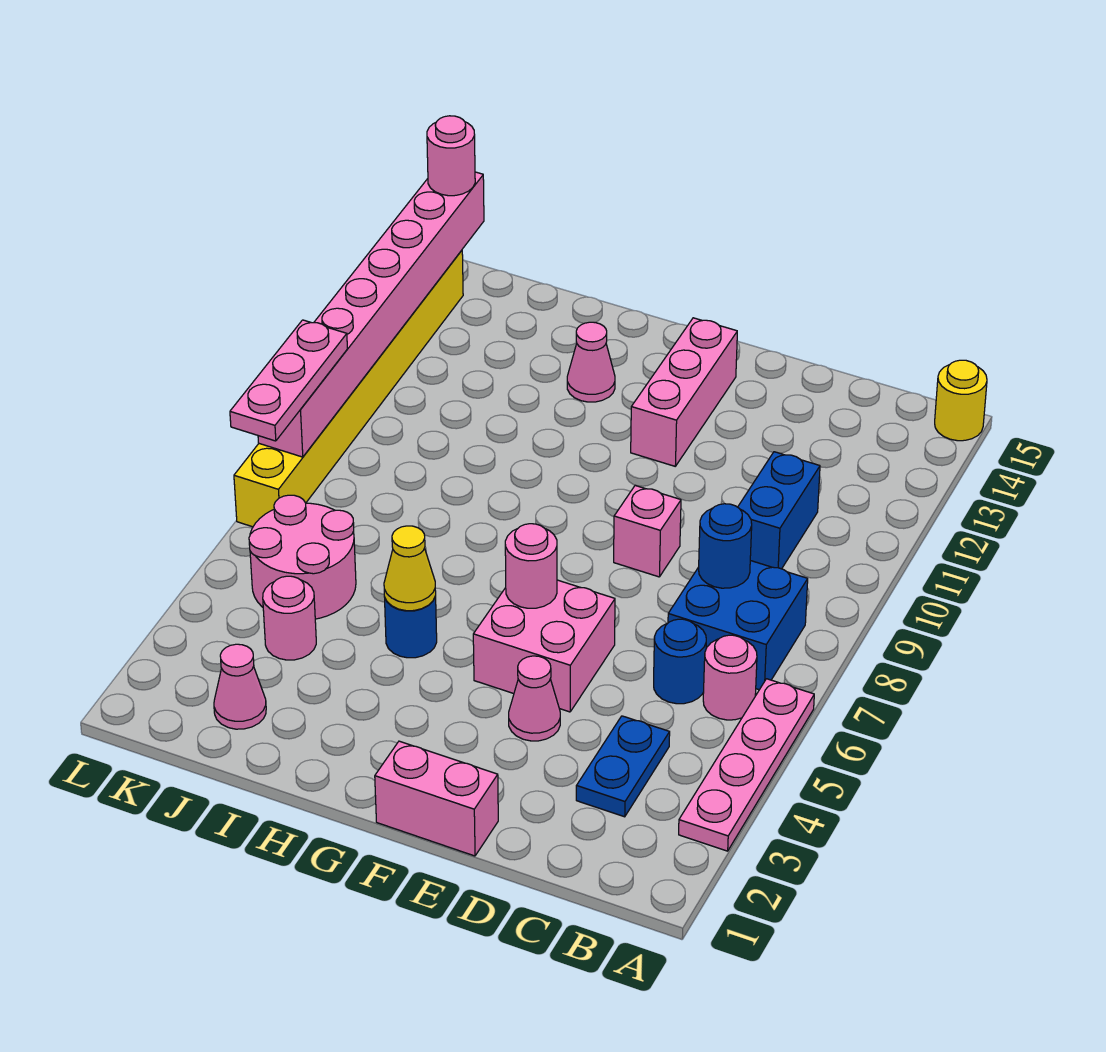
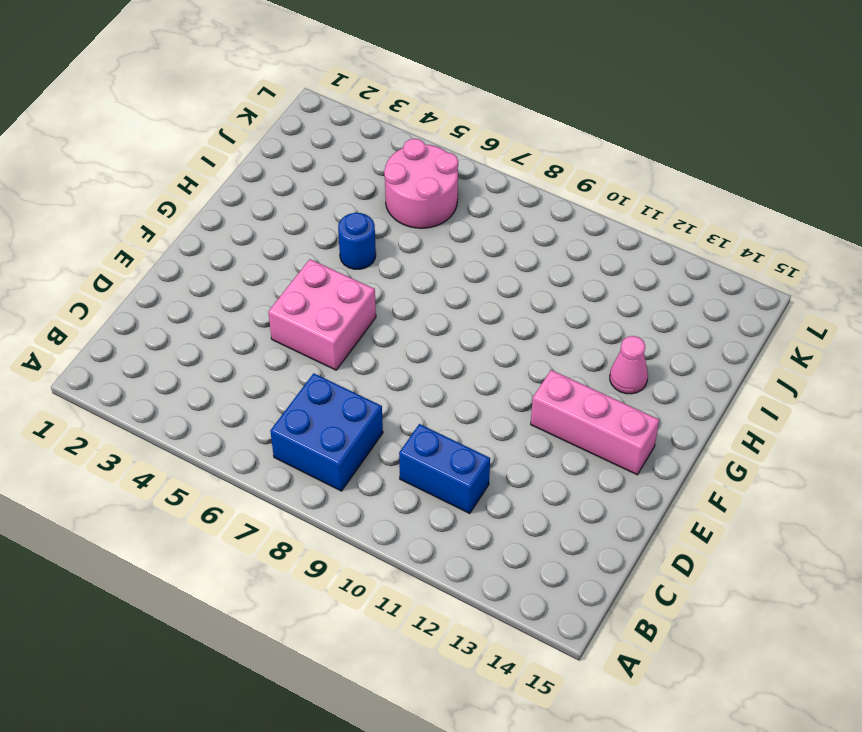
none -> pink plate A3:A6 level 1
none -> yellow round brick A15 level 1
none -> pink round brick B6 level 1

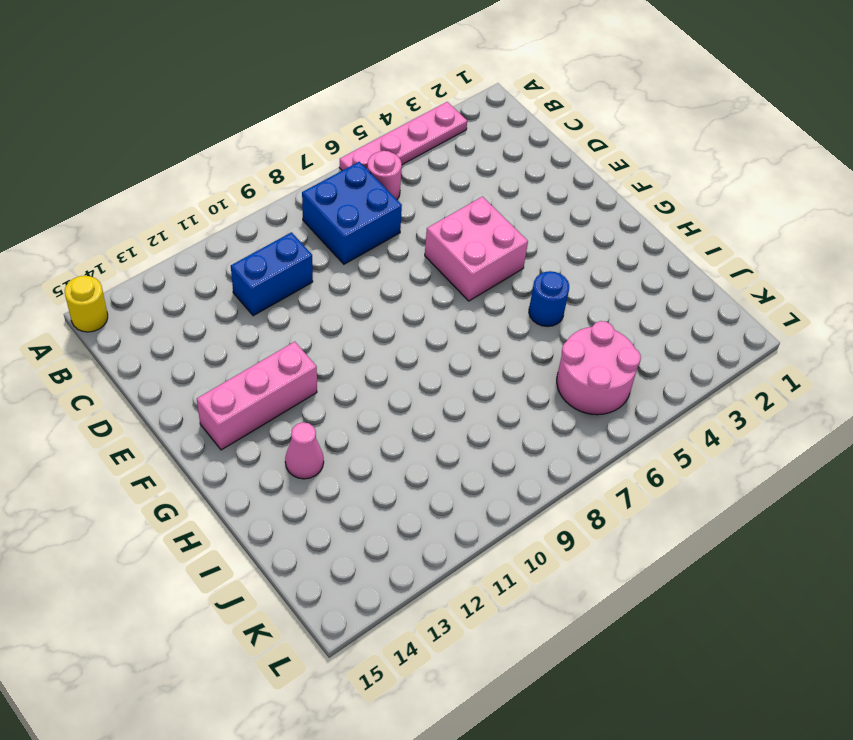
none -> blue plate C3:C4 level 1
none -> blue round brick C6 level 1
none -> pink brick E1:F1 level 1

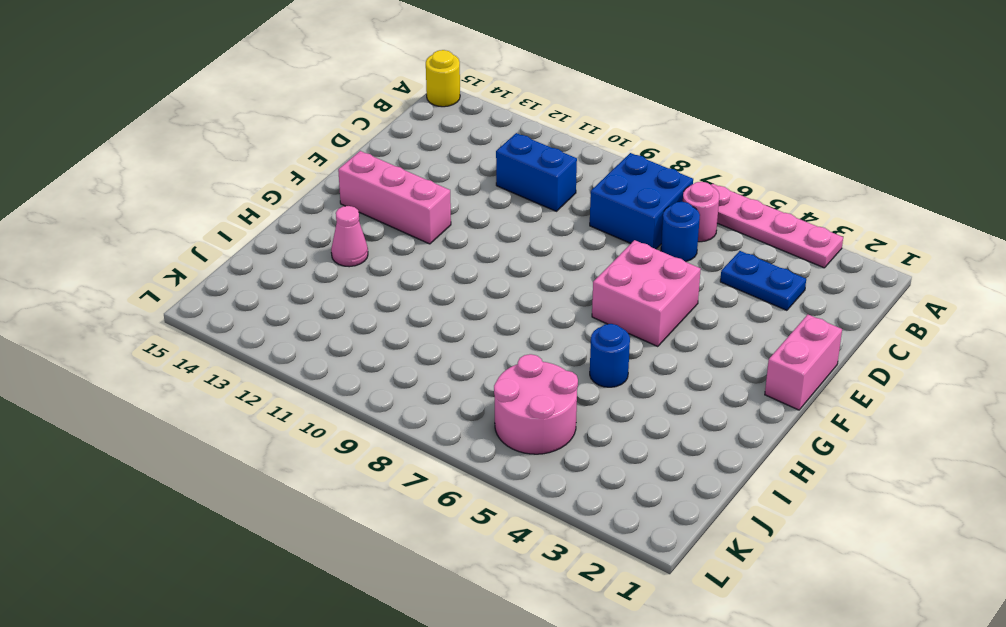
none -> pink cone E4 level 1
none -> pink brick E9 level 1
none -> pink cone J2 level 1

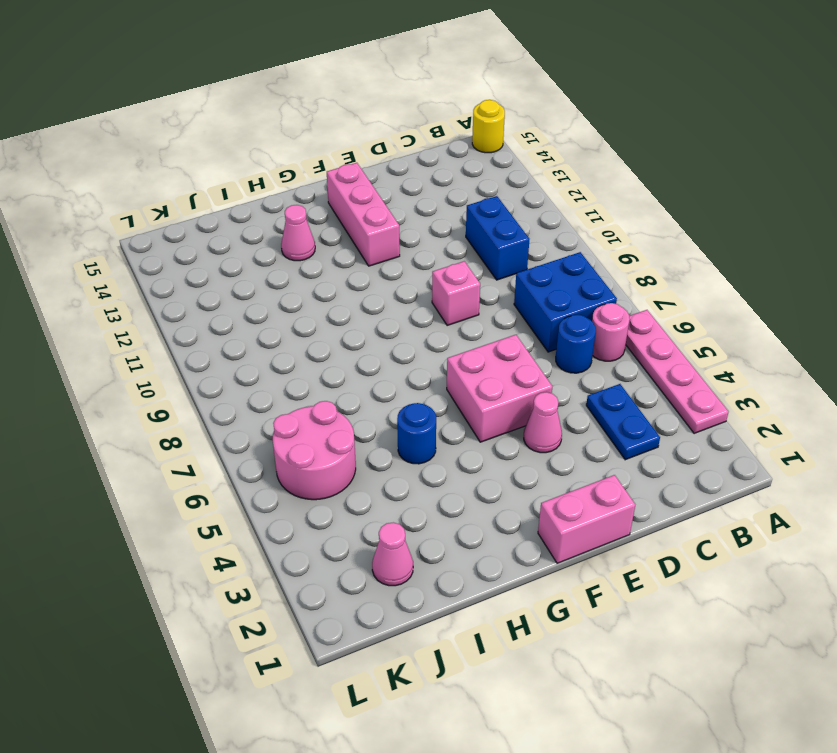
none -> pink round brick J4 level 1
none -> yellow brick L7:L14 level 1
none -> blue round brick C8 level 2

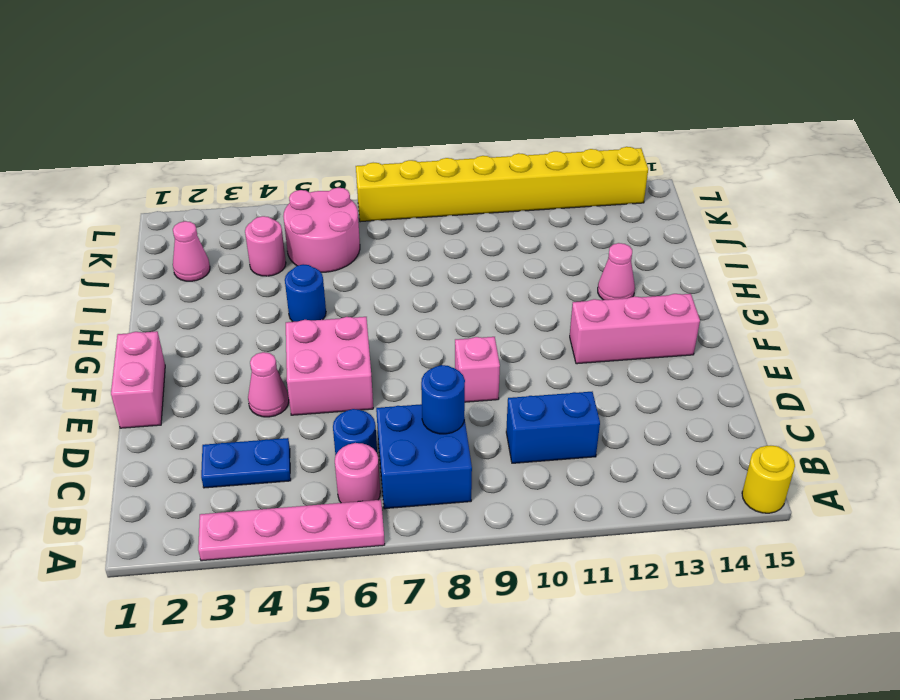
none -> pink round brick F6 level 2
none -> yellow cone H5 level 2
none -> pink brick L8:L15 level 2

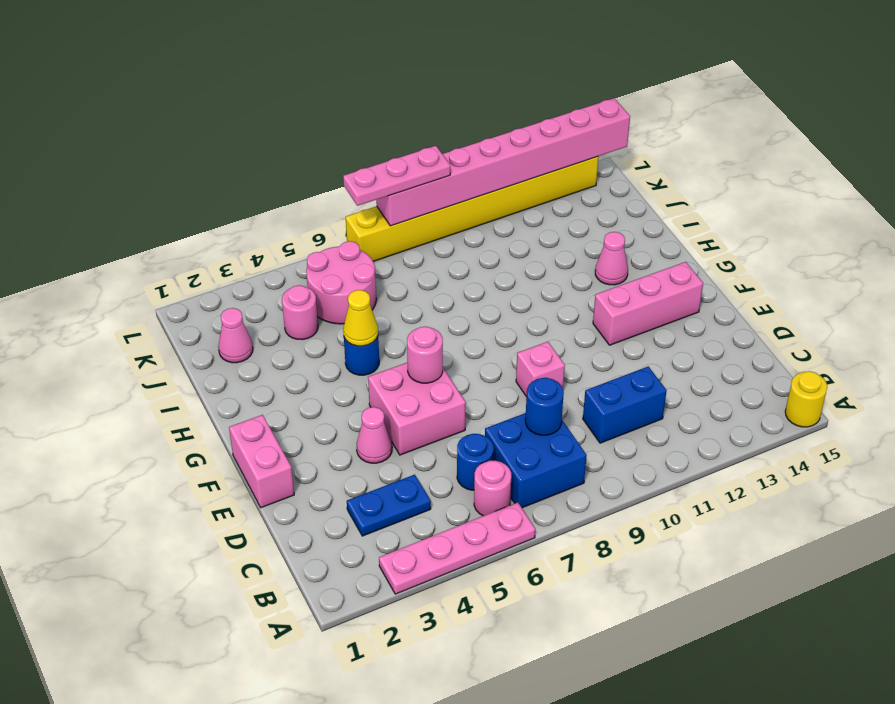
none -> pink round brick L15 level 3

